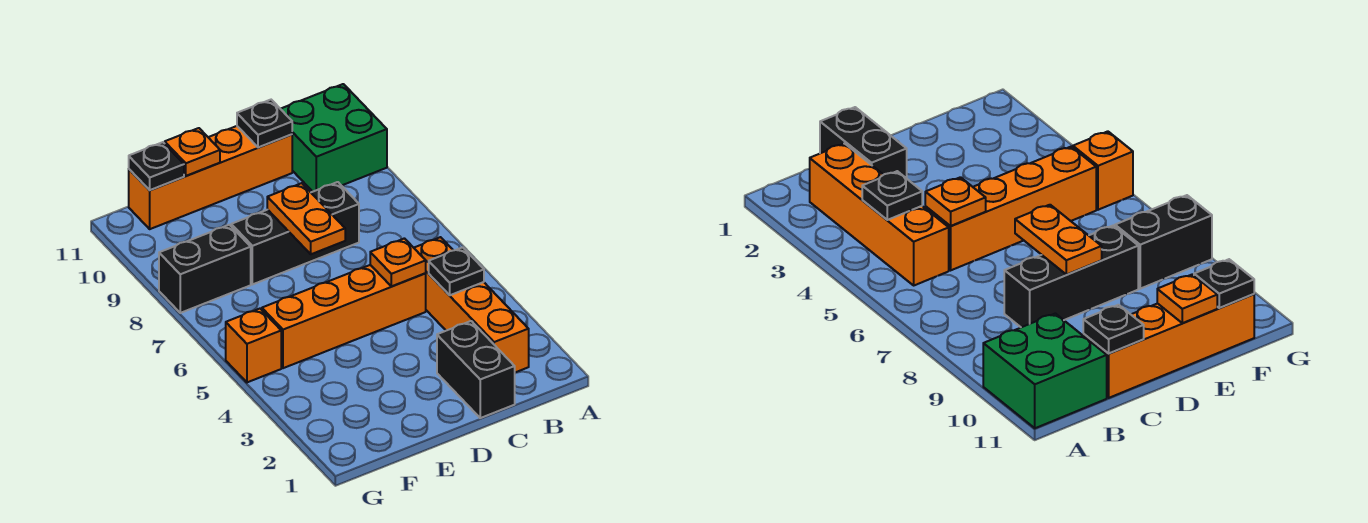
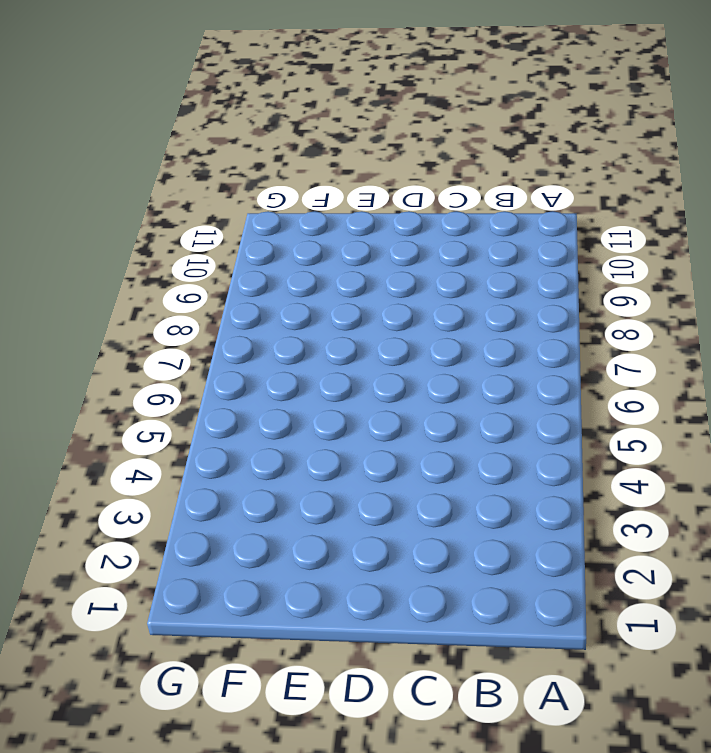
none -> green brick A10:B11 level 1
none -> orange brick B2:B5 level 1
none -> black brick C1:C2 level 1

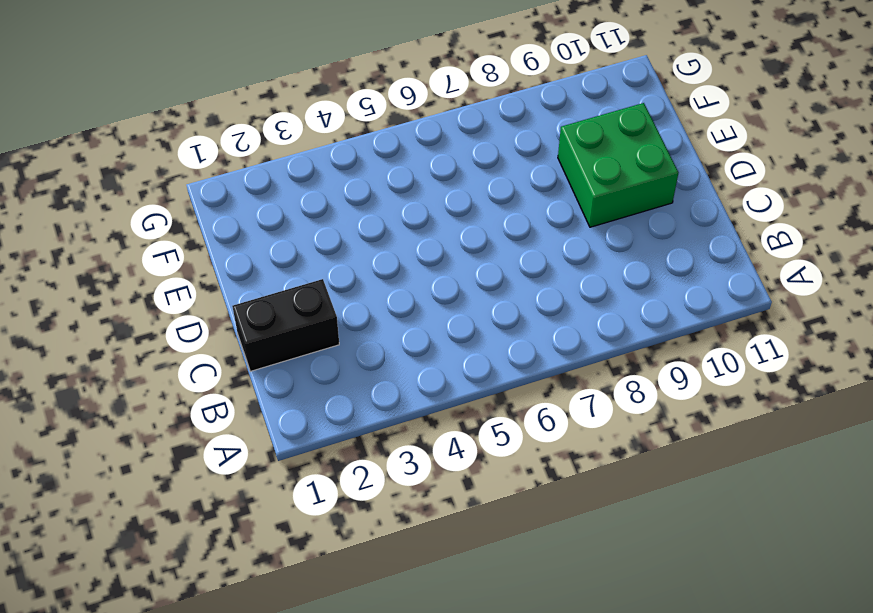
green brick D9:E10 level 1 -> green brick A10:B11 level 1
none -> orange brick B2:B5 level 1
none -> orange brick C5:F5 level 1
none -> black brick C8:E8 level 1

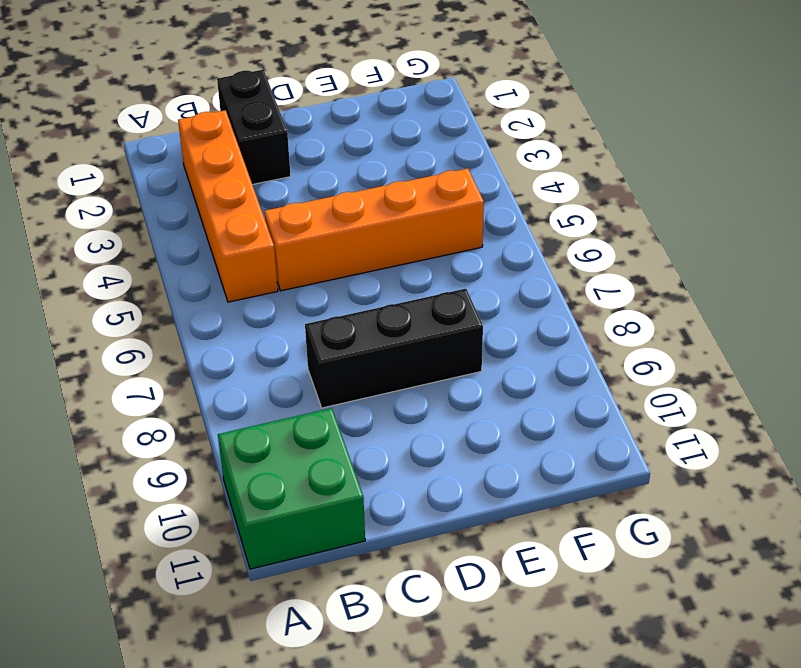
none -> orange brick C11:F11 level 1
none -> black brick F8:G8 level 1
none -> orange brick G5 level 1

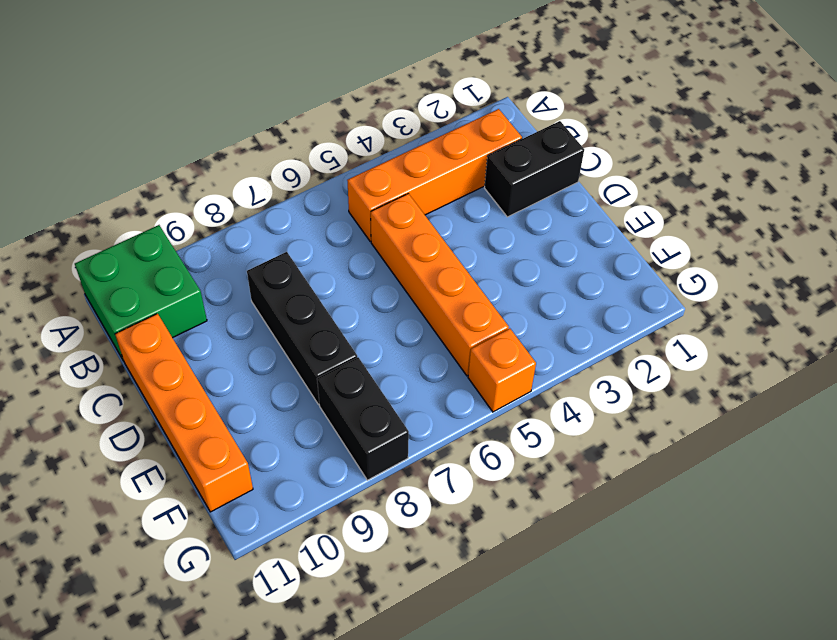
none -> black plate B4 level 2
none -> orange plate C5 level 2
none -> black plate C11 level 2

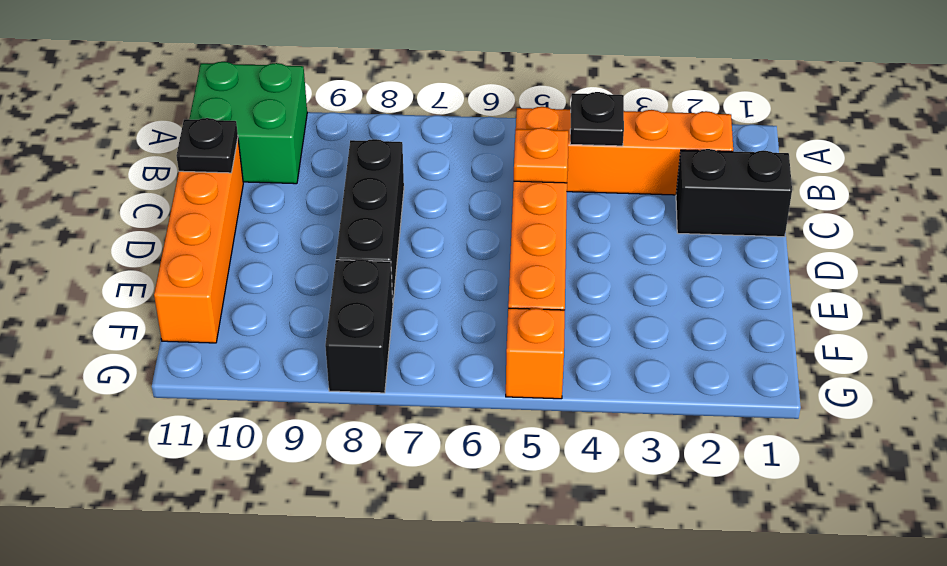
none -> orange plate D7:D8 level 2
none -> orange plate E11 level 2
none -> black plate F11 level 2

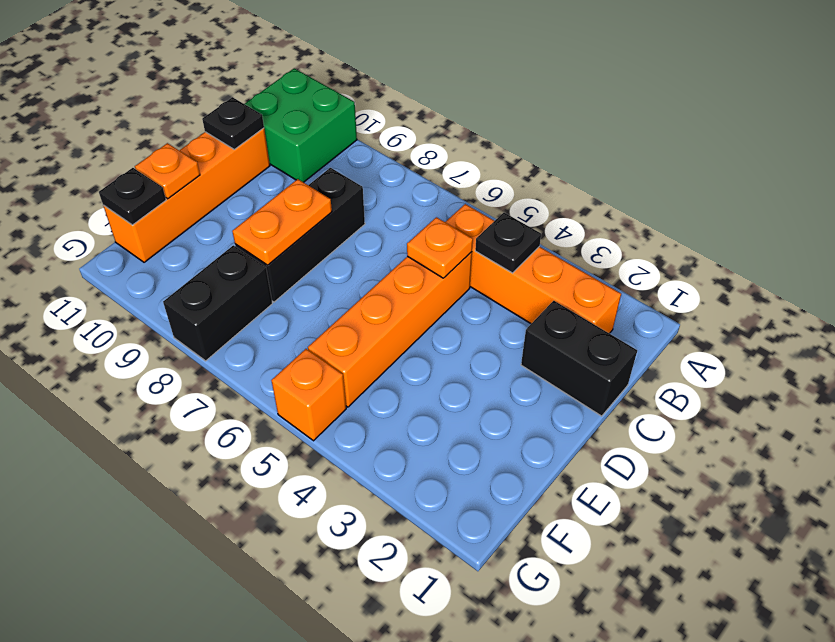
orange plate D8:E8 level 2 -> orange plate D7:D8 level 2

